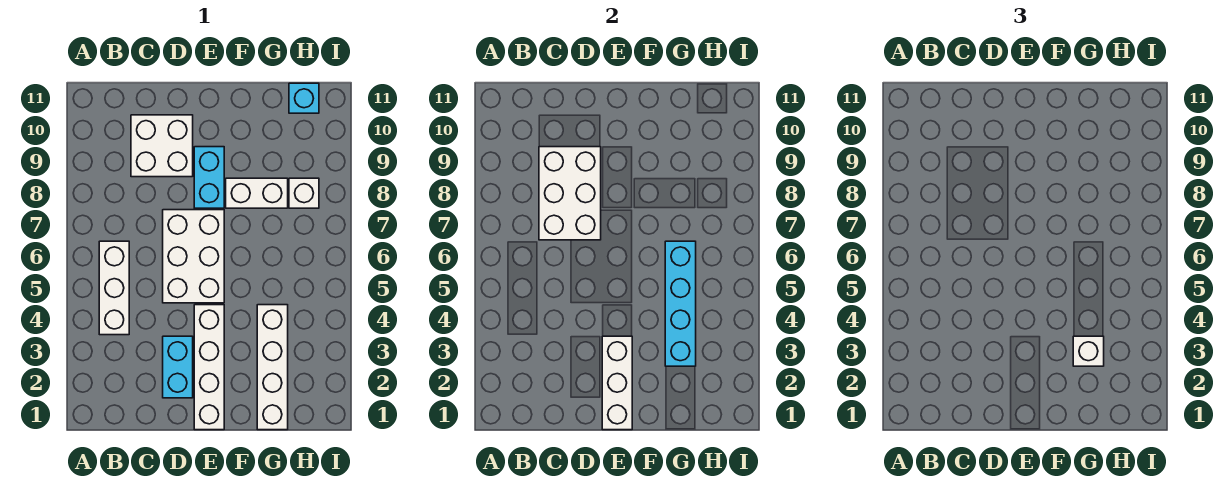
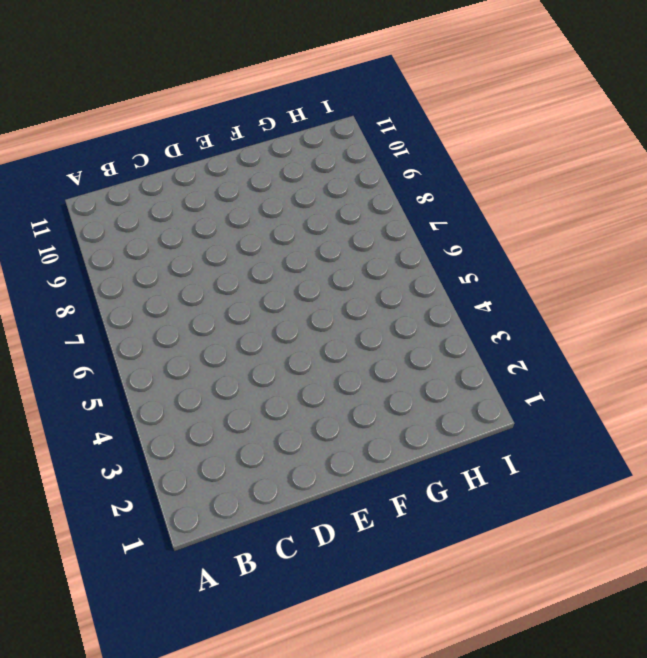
none -> white brick B4:B6 level 1
none -> white brick C9:D10 level 1
none -> cyan brick D2:D3 level 1

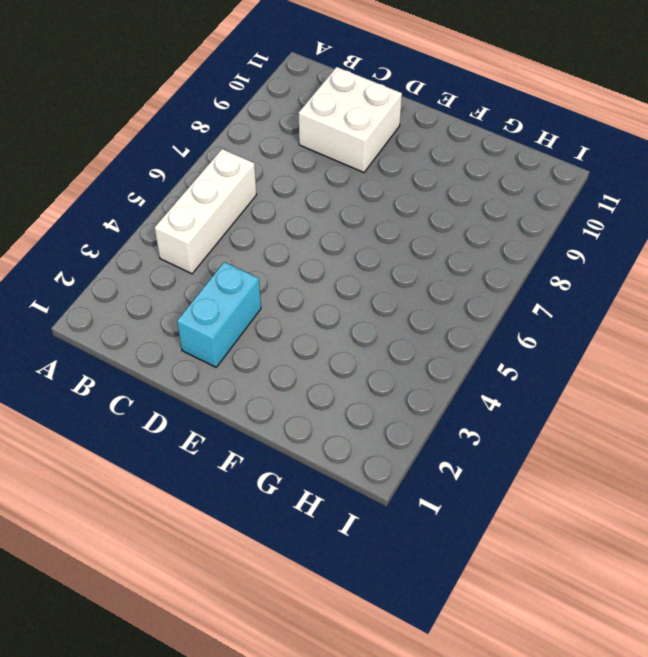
none -> white brick D5:E7 level 1
none -> white brick E1:E4 level 1
none -> cyan brick E8:E9 level 1

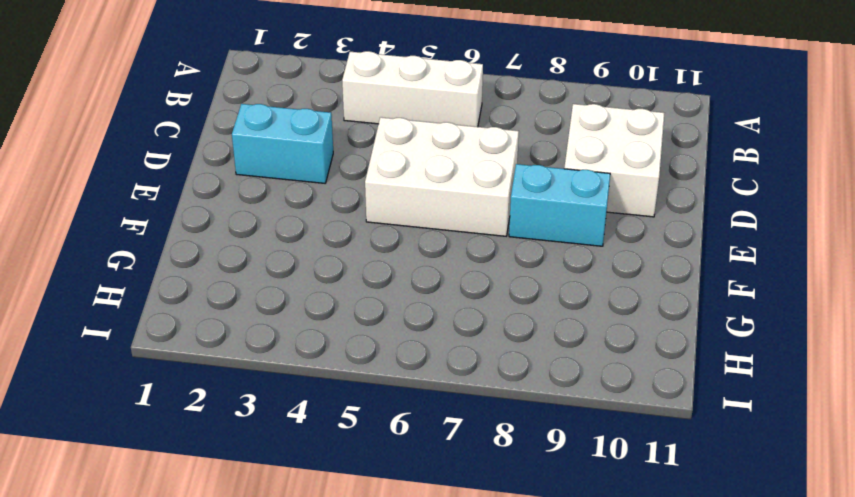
none -> white brick E1:E4 level 1
none -> white brick F8:G8 level 1
none -> white brick G1:G4 level 1

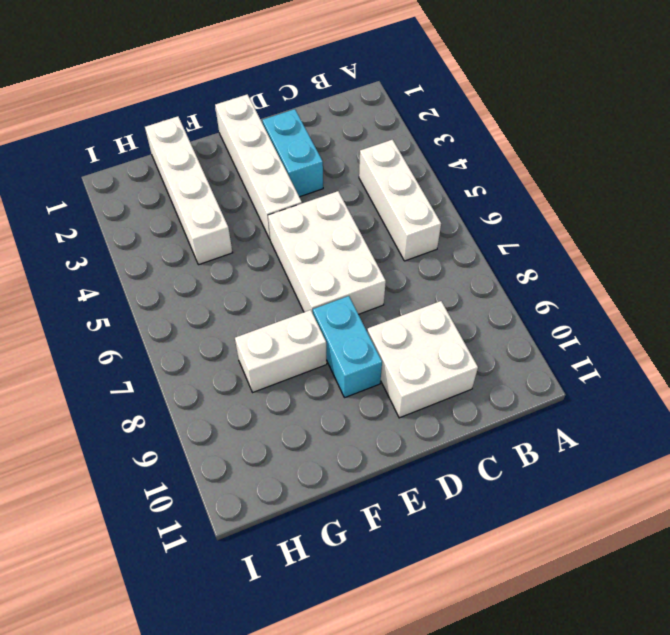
none -> white brick H8 level 1
none -> cyan brick H11 level 1
none -> white brick C7:D9 level 2

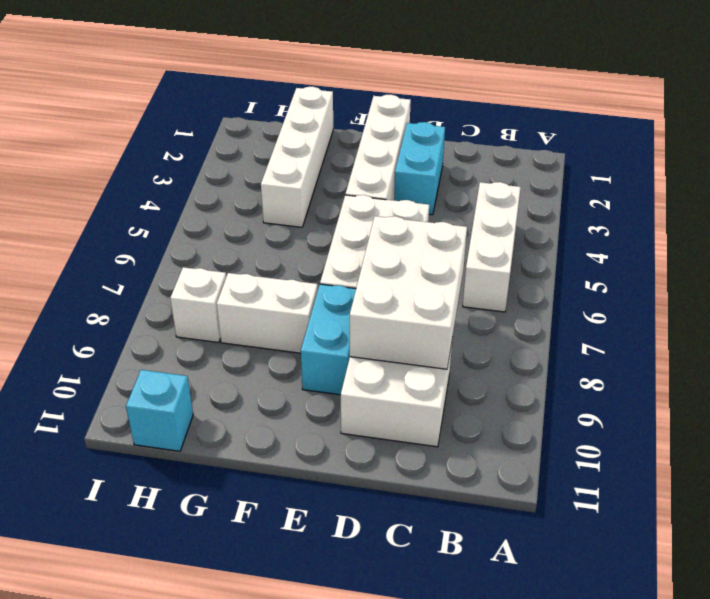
none -> white brick E1:E3 level 2
none -> cyan brick G3:G6 level 2
none -> white brick G3 level 3

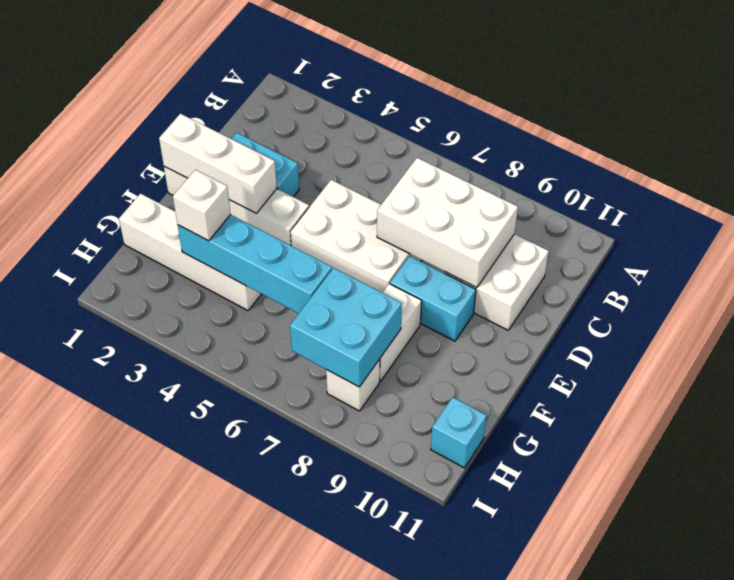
cyan brick G7:H8 level 2 -> none
none -> white brick B4:B6 level 1

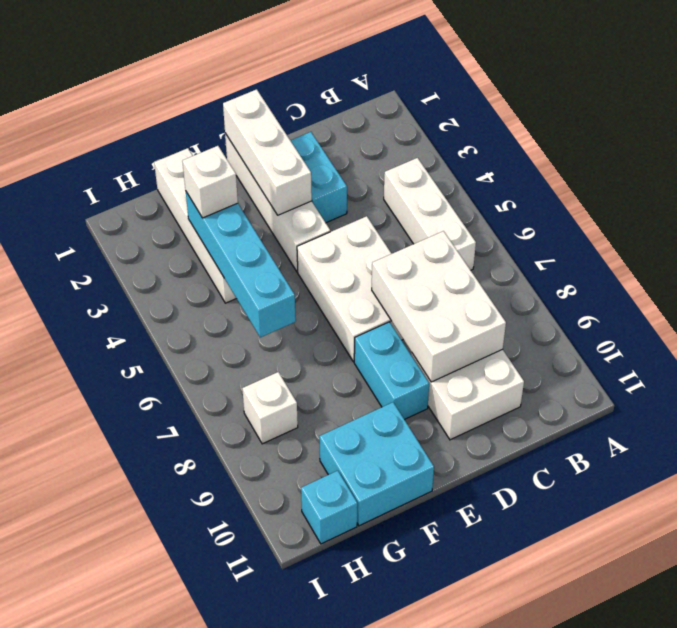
cyan brick F10:G11 level 1 -> none
none -> white brick F8:G8 level 1

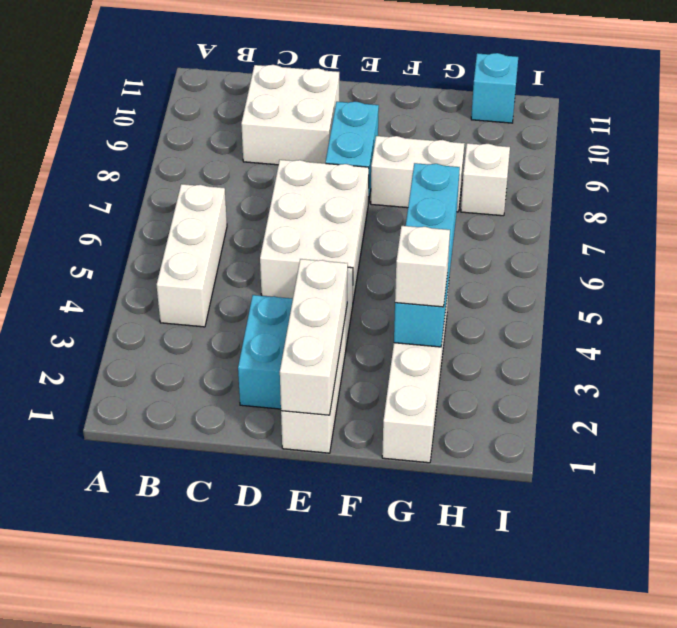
none -> white brick C7:D9 level 2

